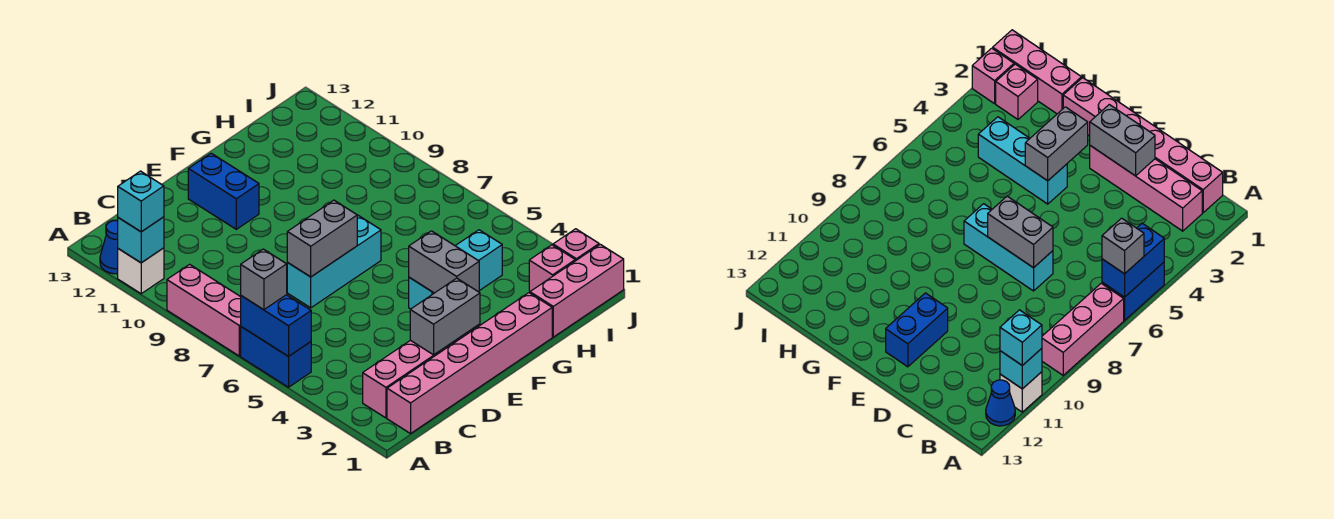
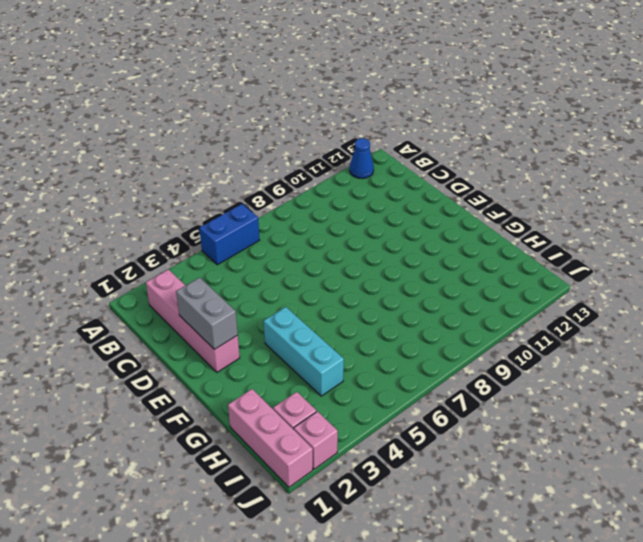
none -> pink brick A7:A9 level 1
none -> white brick A11 level 1
none -> pink brick B1:G1 level 1

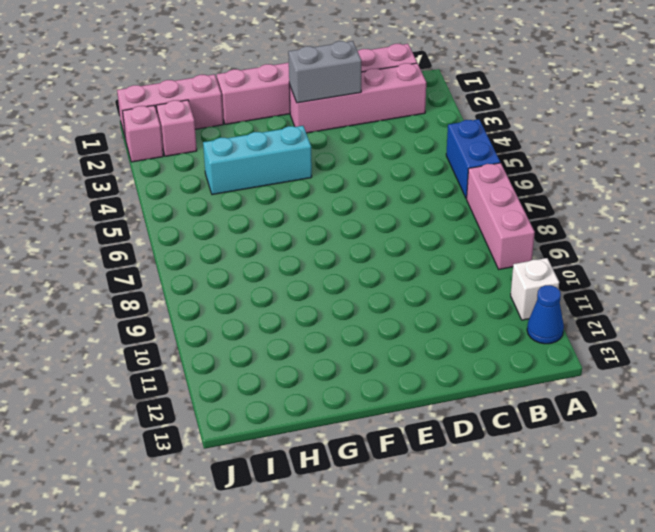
none -> cyan brick D7:F7 level 1
none -> blue brick E11:E12 level 1
none -> blue brick A5:A6 level 2

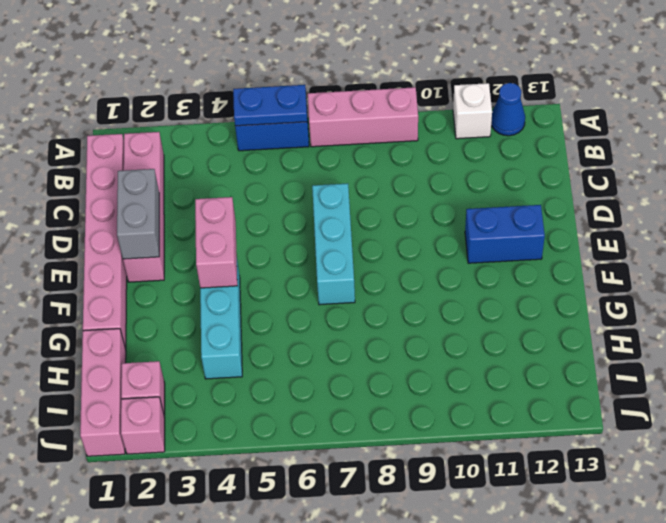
blue plate A5:A6 level 2 -> blue brick A5:A6 level 2
pink brick E4:F4 level 2 -> grey brick F3:F4 level 2
none -> cyan brick A11 level 2
none -> grey brick D7:E7 level 2
none -> grey brick A6 level 3

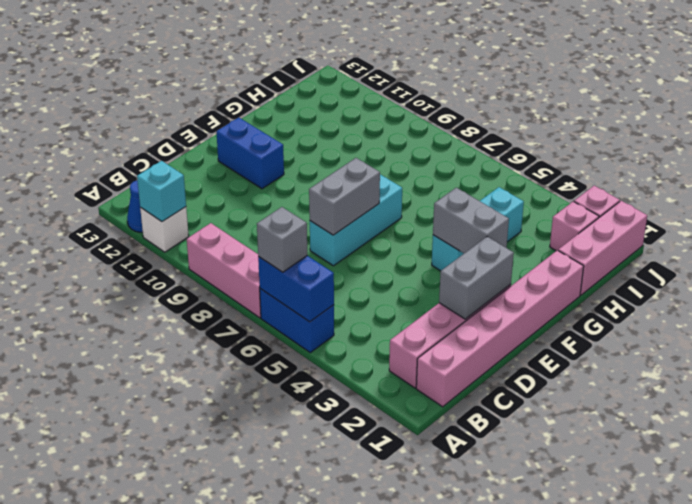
none -> cyan brick A11 level 3

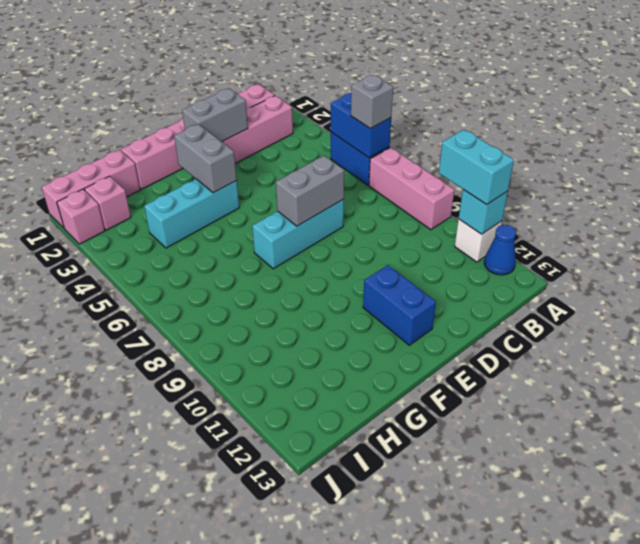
cyan brick A10:A11 level 3 -> cyan brick A11 level 3

